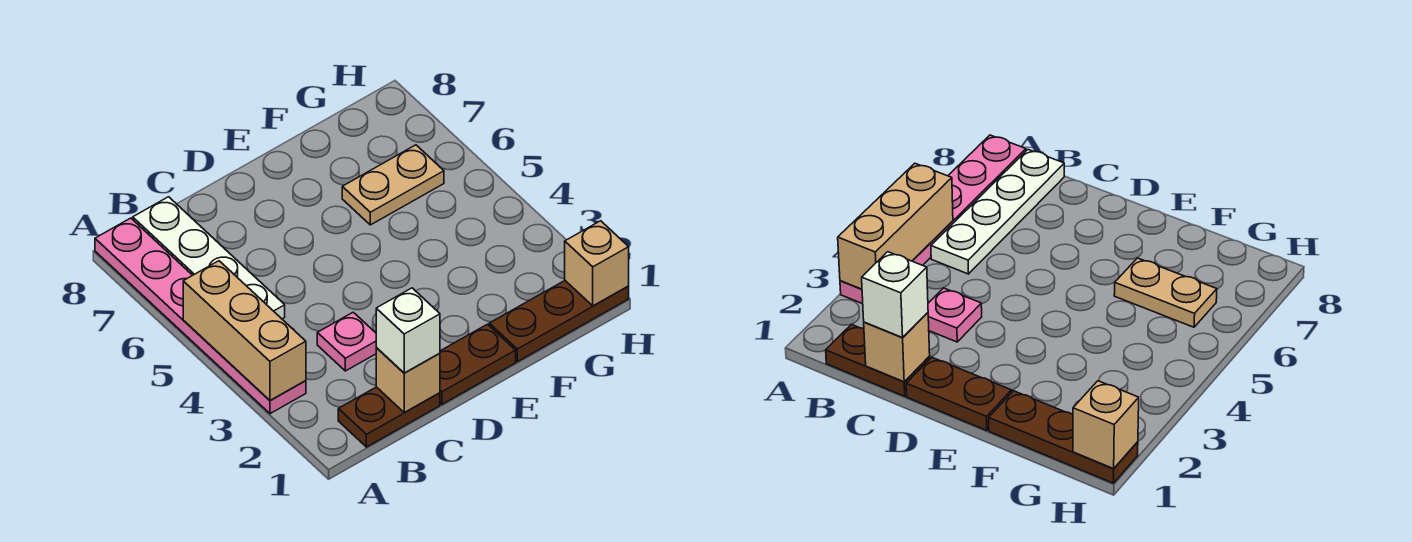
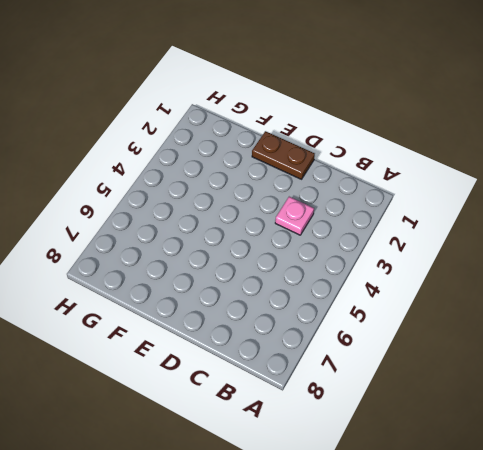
none -> pink plate A3:A8 level 1
none -> brown plate B1:C1 level 1

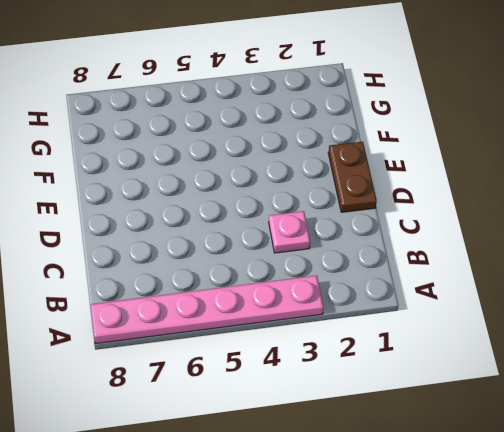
none -> brown plate B1:C1 level 1
none -> white plate B5:B8 level 1

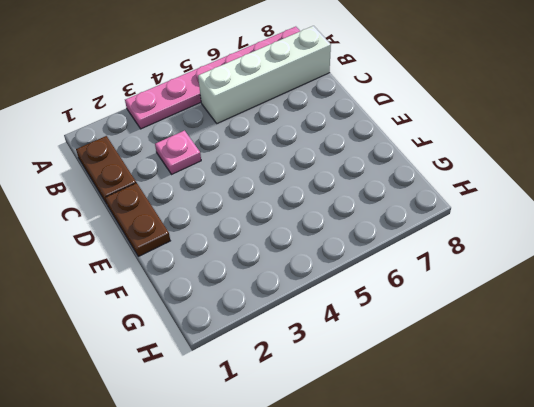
white brick B5:B8 level 1 -> white plate B5:B8 level 1
none -> brown plate F1:H1 level 1
none -> tan plate F6:G6 level 1

